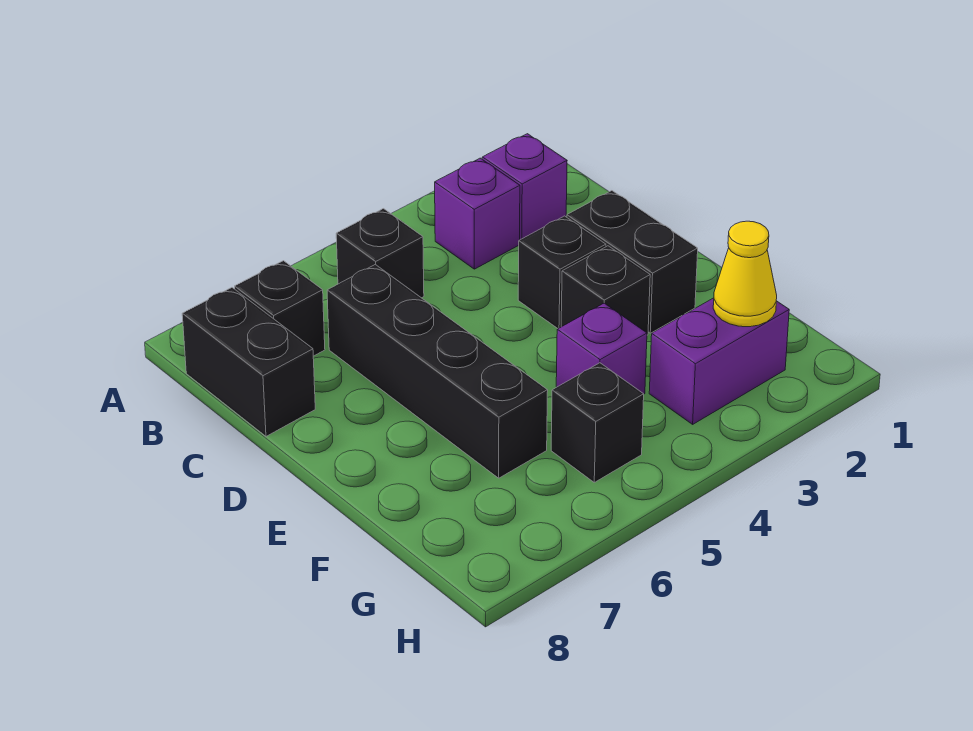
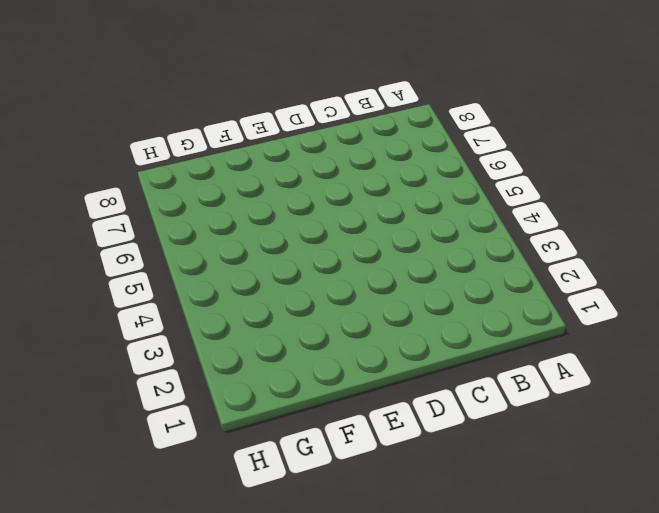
none -> purple brick B2 level 1
none -> purple brick B3 level 1
none -> black brick B5 level 1

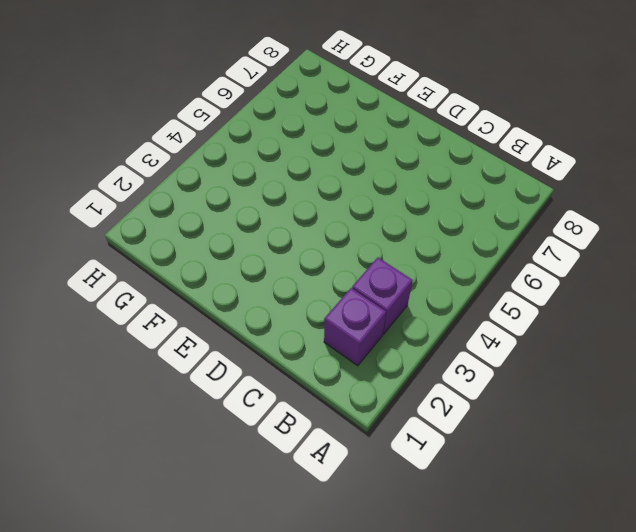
none -> black brick B5 level 1
none -> black brick B7 level 1
none -> black brick B8:C8 level 1

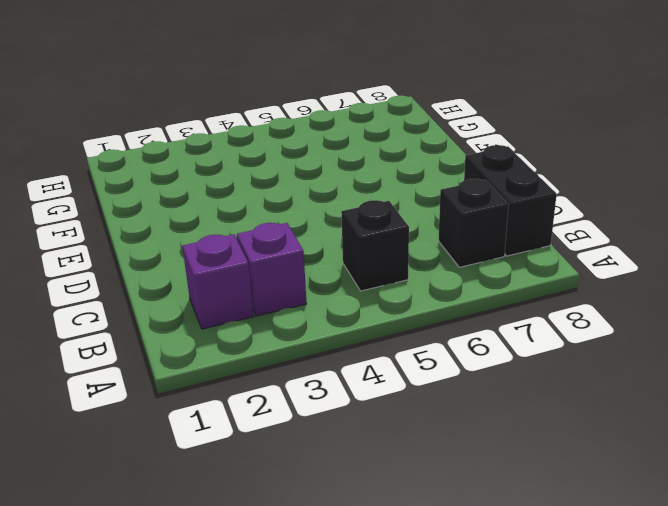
none -> black brick C6:F6 level 1
none -> black brick D2:E2 level 1
none -> black brick D3 level 1

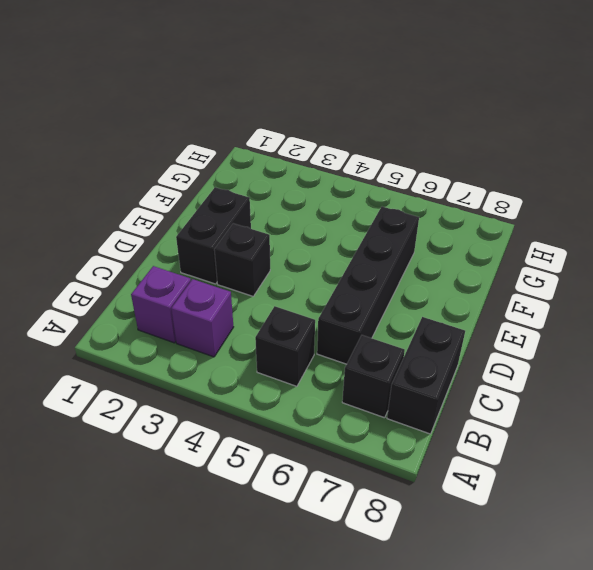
none -> black brick E3 level 1
none -> purple brick F4 level 1
none -> purple brick G2:G3 level 1

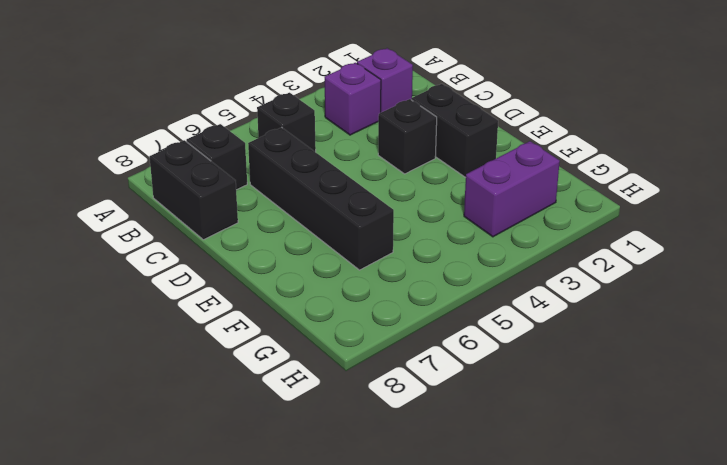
none -> black brick E3 level 1
none -> purple brick F4 level 1
none -> black brick G5 level 1

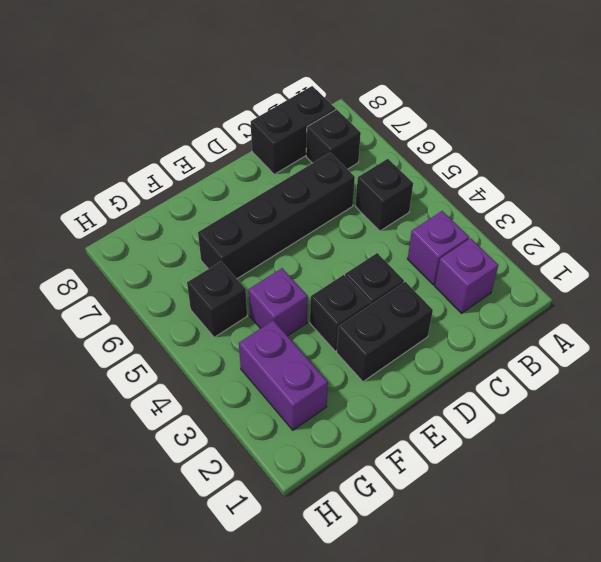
none -> yellow cone G2 level 2

